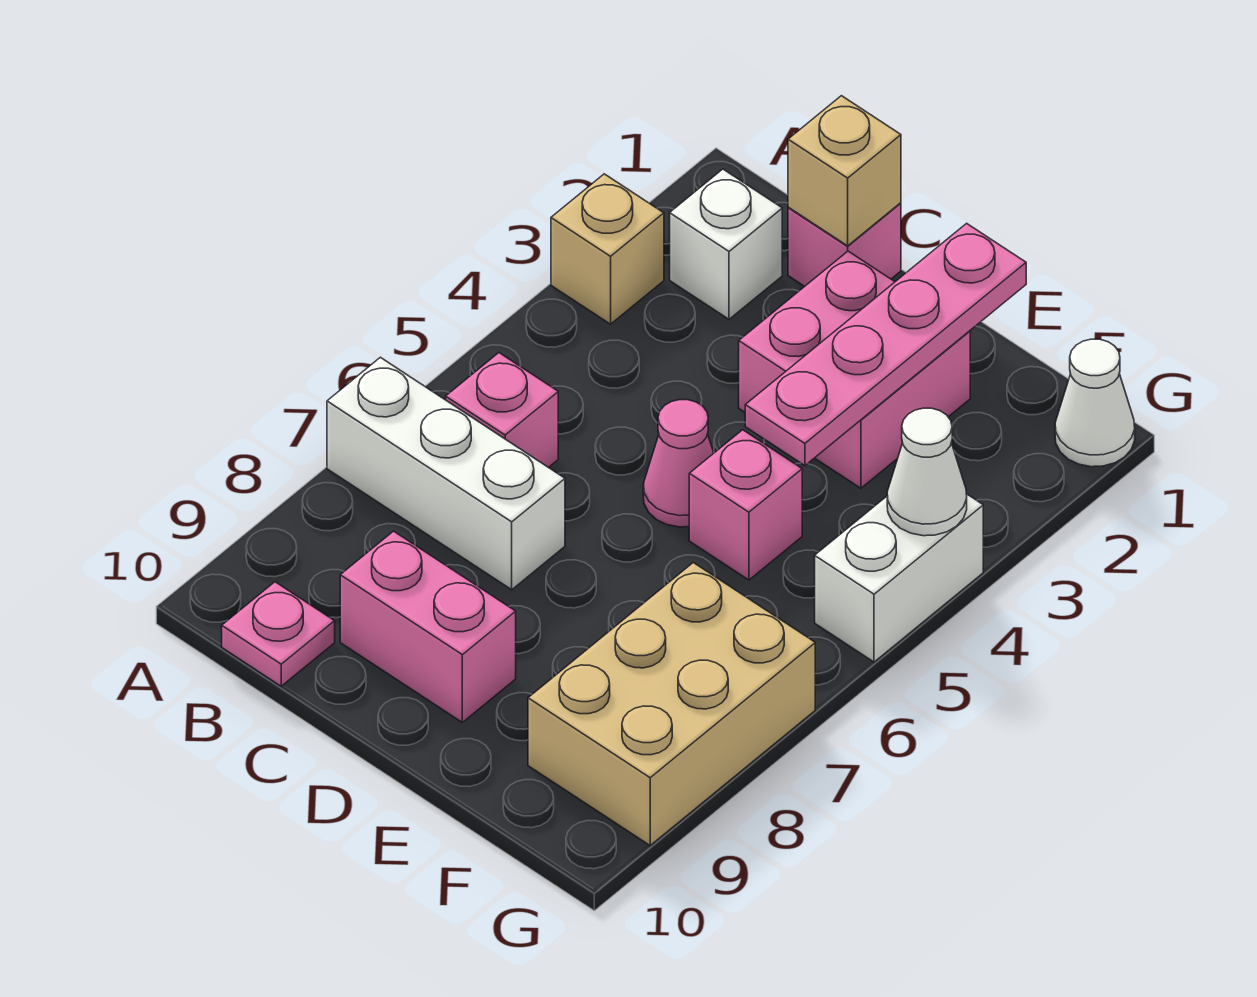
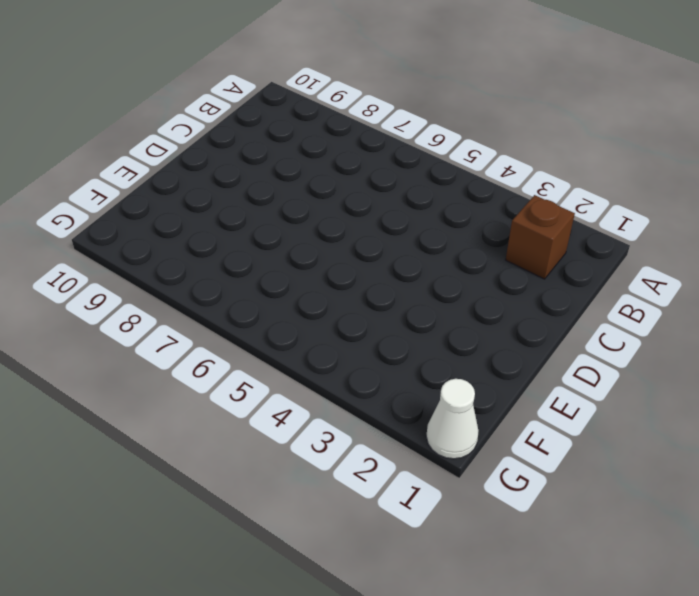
brown brick B2 level 1 -> white brick B2 level 1
none -> tan brick A3 level 1
none -> white brick A7:C7 level 1
none -> pink brick B6 level 1

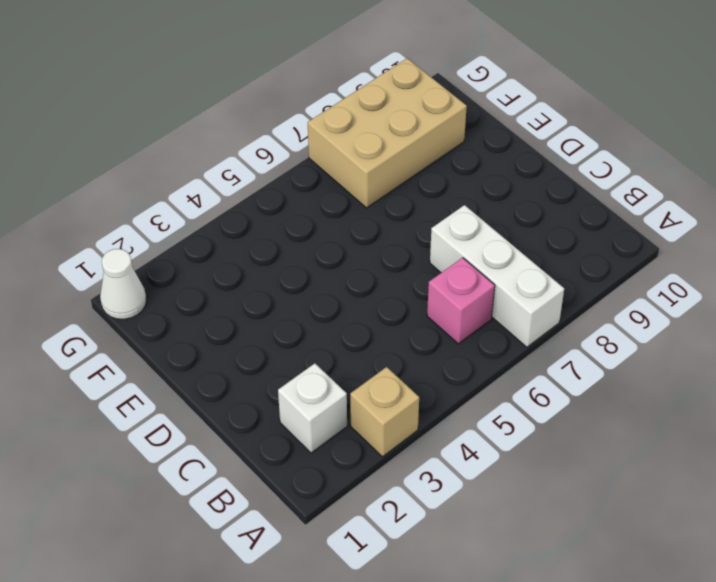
none -> pink plate B10 level 1
none -> pink brick C1 level 1
none -> pink brick C9:D9 level 1

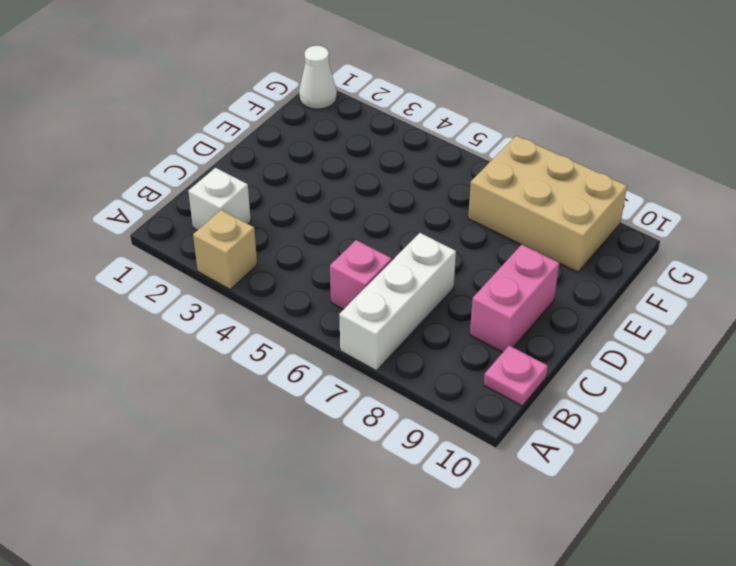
none -> pink brick C1 level 1
none -> pink brick D2:E3 level 1
none -> pink cone D5 level 1

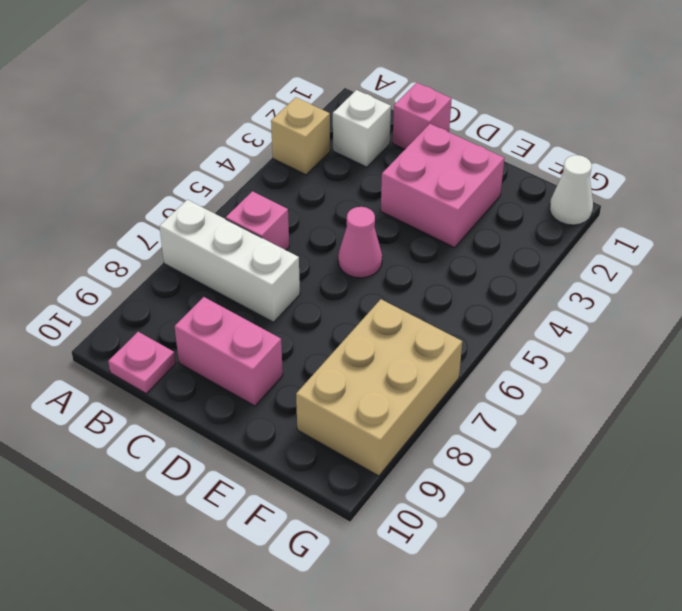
none -> pink brick E5 level 1
none -> white brick G4:G5 level 1
none -> tan brick C1 level 2

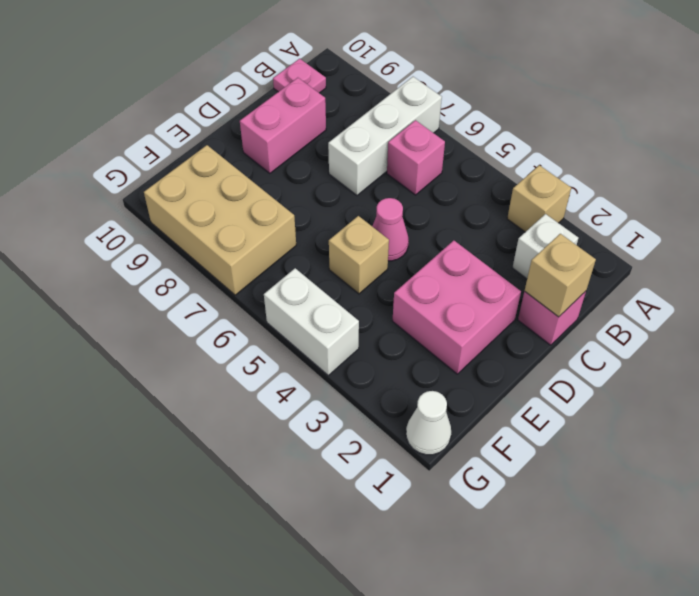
tan brick E5 level 1 -> pink brick E5 level 1
none -> pink plate E1:E4 level 2
none -> white cone G4 level 2

